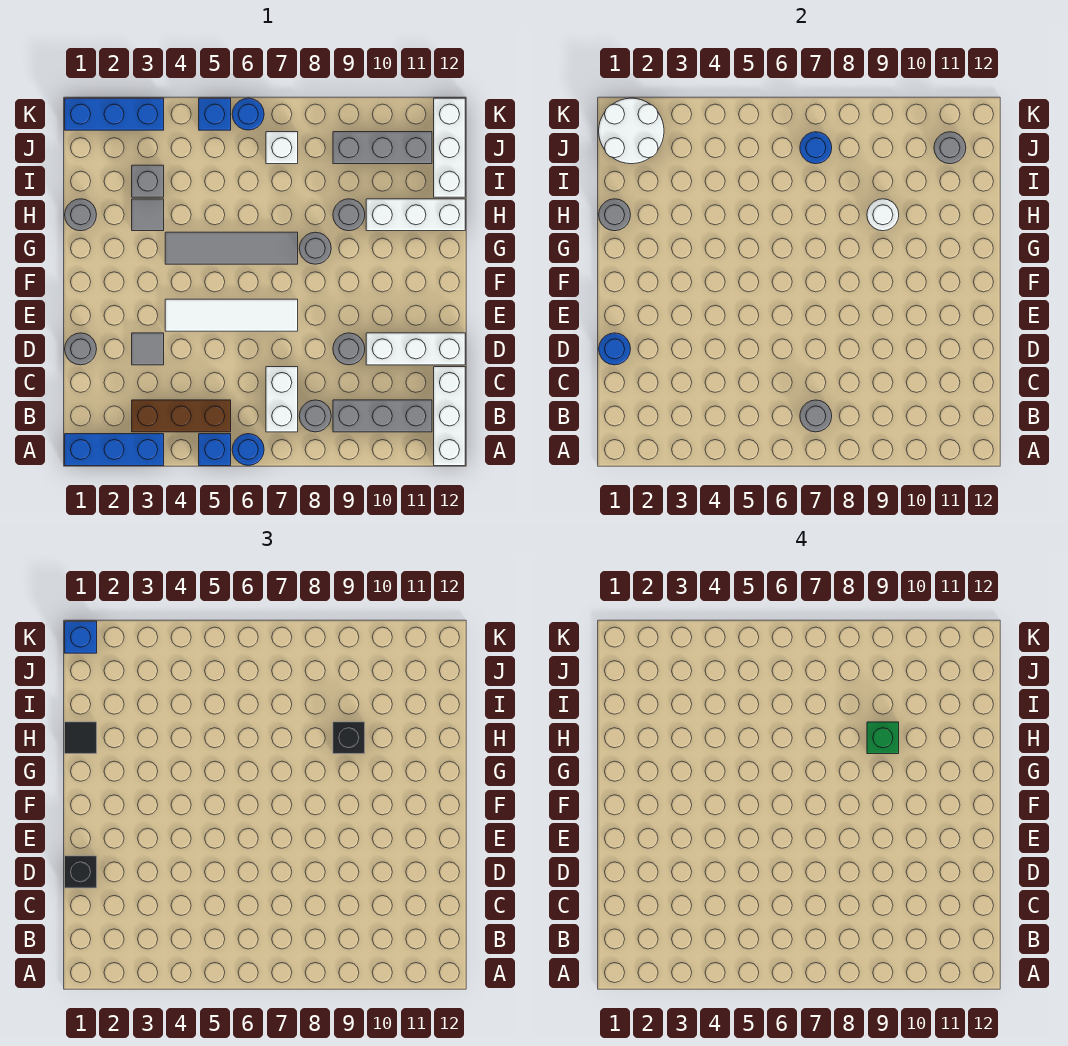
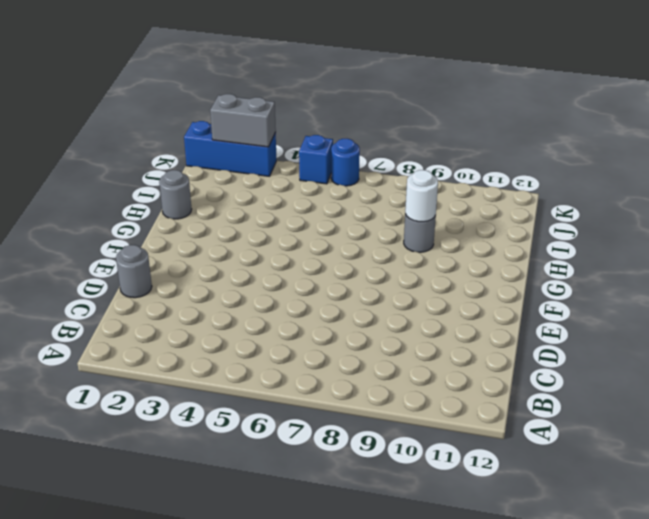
grey brick K2:K3 level 2 -> white round brick J1:K2 level 2
none -> blue brick A1:A3 level 1
none -> blue brick A5 level 1
none -> blue round brick A6 level 1
none -> white brick A12:C12 level 1

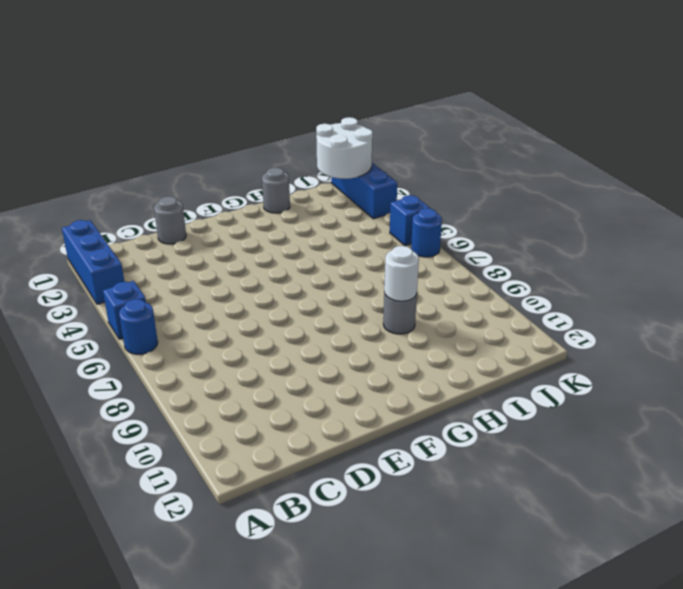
none -> white brick A12:C12 level 1
none -> brown brick B3:B5 level 1
none -> white brick B7:C7 level 1
none -> grey round brick B8 level 1

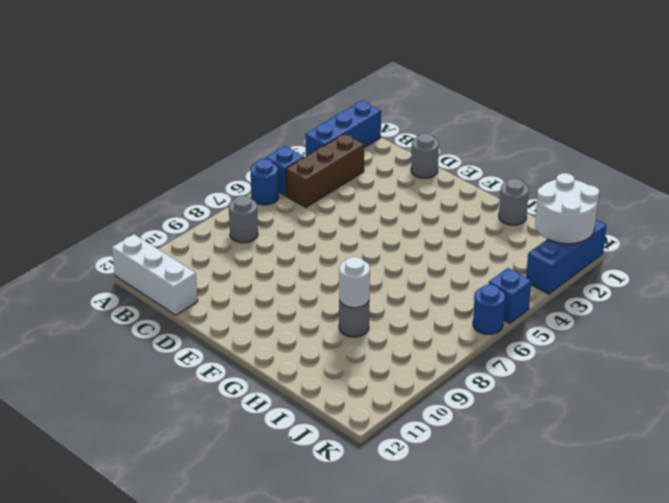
none -> white brick B7:C7 level 1
none -> grey brick B9:B11 level 1
none -> grey tile D3 level 1
none -> grey round brick D9 level 1

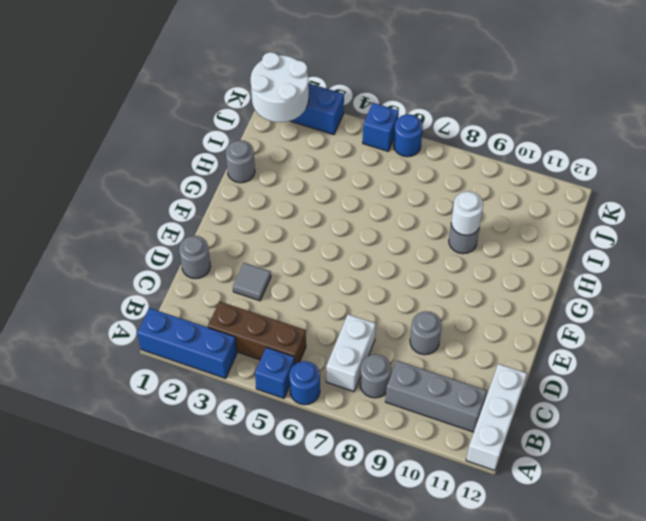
none -> white brick D10:D12 level 1
none -> white tile E4:E7 level 1
none -> grey tile G4:G7 level 1
none -> grey round brick G8 level 1

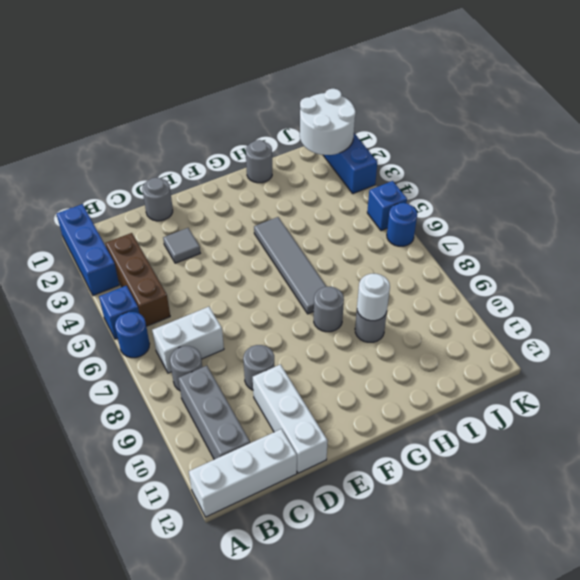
none -> white tile E4:E7 level 1
none -> grey tile H3 level 1
none -> white brick H10:H12 level 1
none -> grey brick I3 level 1

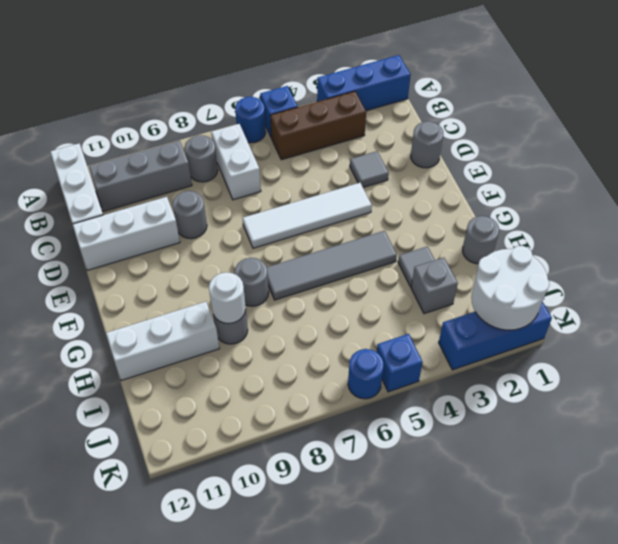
none -> white brick I12:K12 level 1
none -> white brick J7 level 1
none -> grey brick J9:J11 level 1
none -> grey round brick B7 level 2

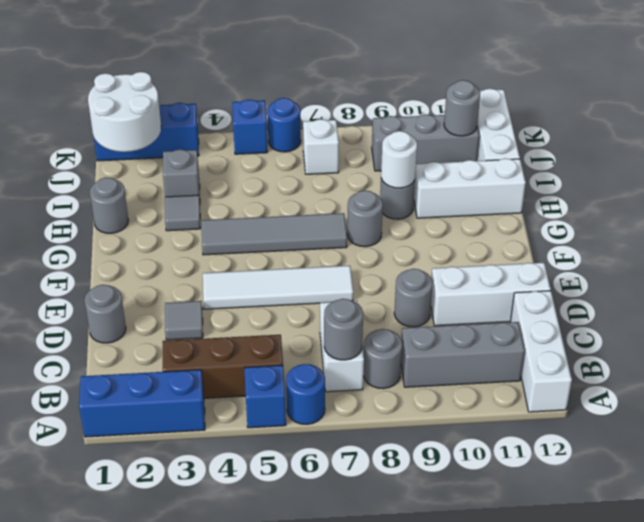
none -> blue round brick D1 level 2
none -> grey round brick H1 level 2
none -> blue round brick J7 level 2
none -> black brick D1 level 3

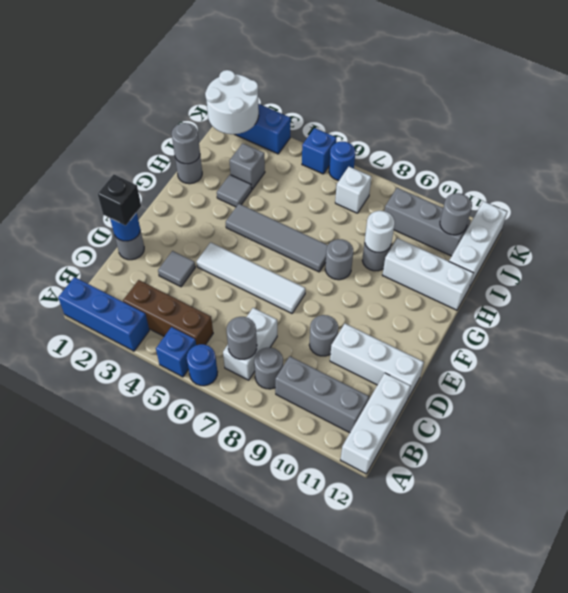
none -> blue round brick J7 level 2
none -> black tile H1 level 3
none -> black brick H9 level 3
none -> blue brick K1 level 3

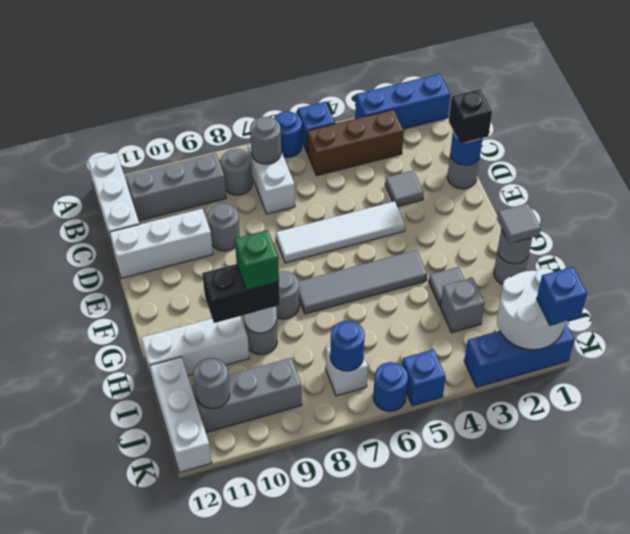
grey tile H1 level 3 -> black tile H1 level 3
black brick H9:H10 level 3 -> black brick H9 level 3

